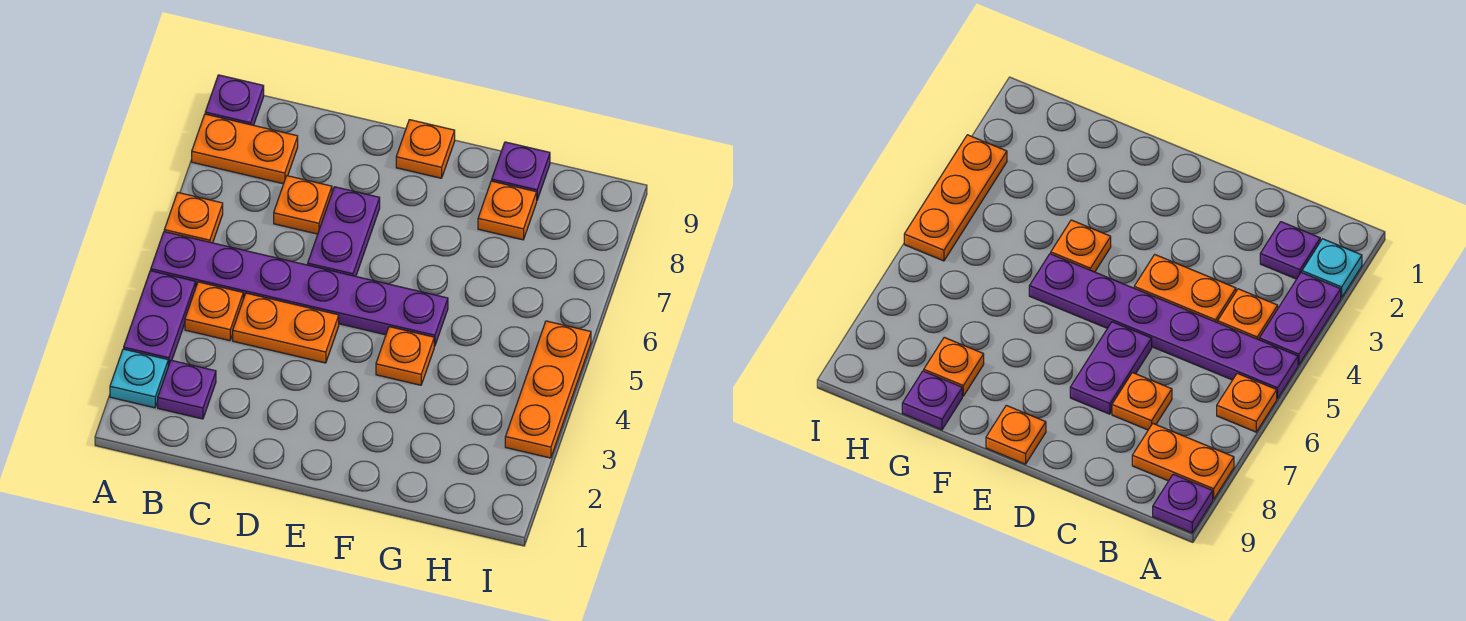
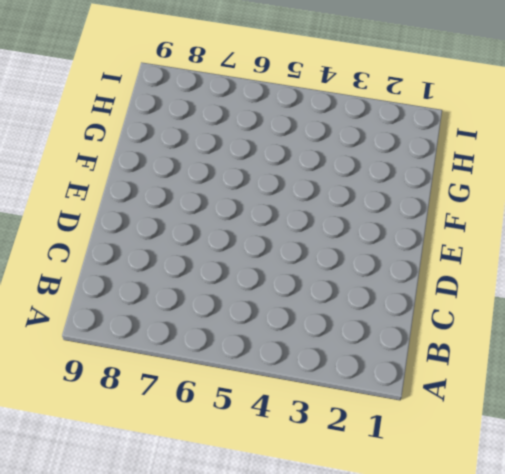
none -> cyan plate A2 level 1
none -> purple plate A3:A4 level 1
none -> purple plate A5:F5 level 1

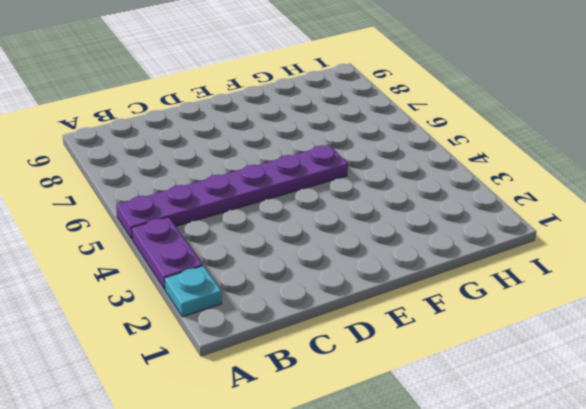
none -> orange plate A6 level 1
none -> orange plate A8:B8 level 1
none -> purple plate A9 level 1

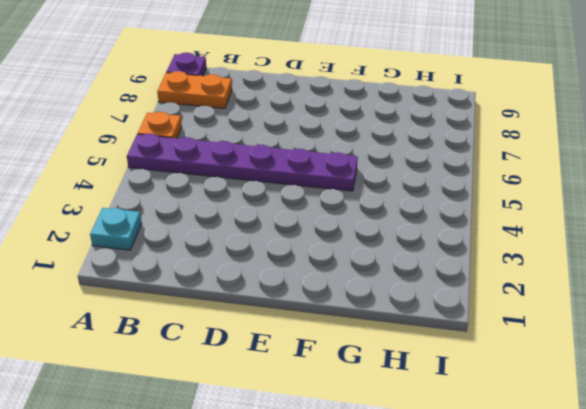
none -> purple plate A3:A4 level 1
none -> purple plate B2 level 1
none -> orange plate B4 level 1

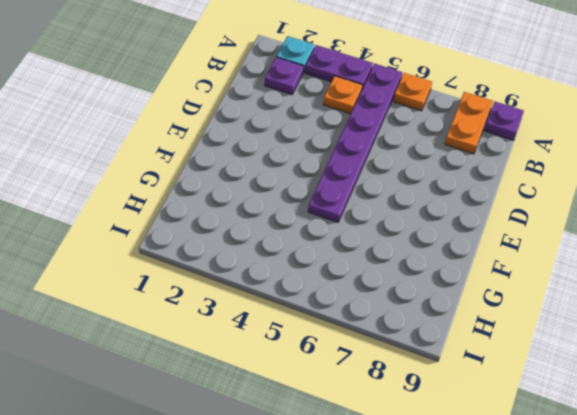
none -> orange plate C4:D4 level 1
none -> orange plate C7 level 1
none -> purple plate D6:D7 level 1

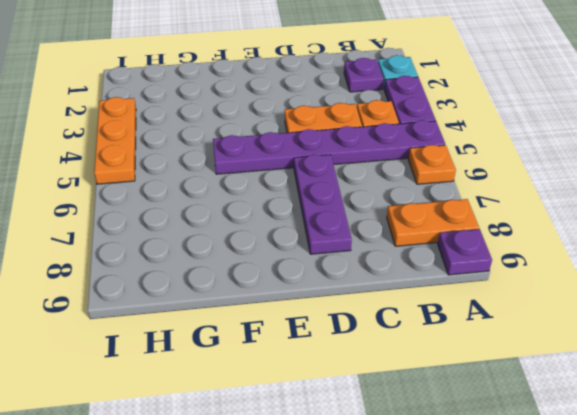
purple plate D6:D8 level 1 -> purple plate D6:D7 level 1
none -> orange plate C7 level 1
none -> orange plate E9 level 1
none -> orange plate F4 level 1

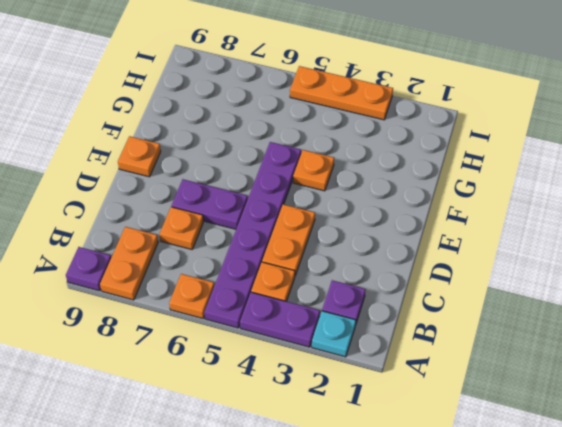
none -> orange plate G8 level 1
none -> purple plate G9 level 1

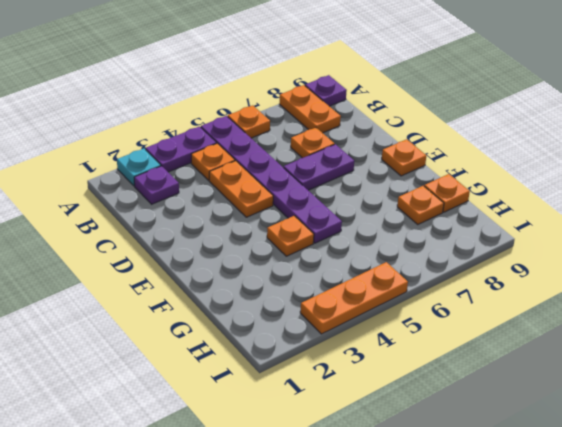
orange plate G9 level 1 -> purple plate G9 level 1

